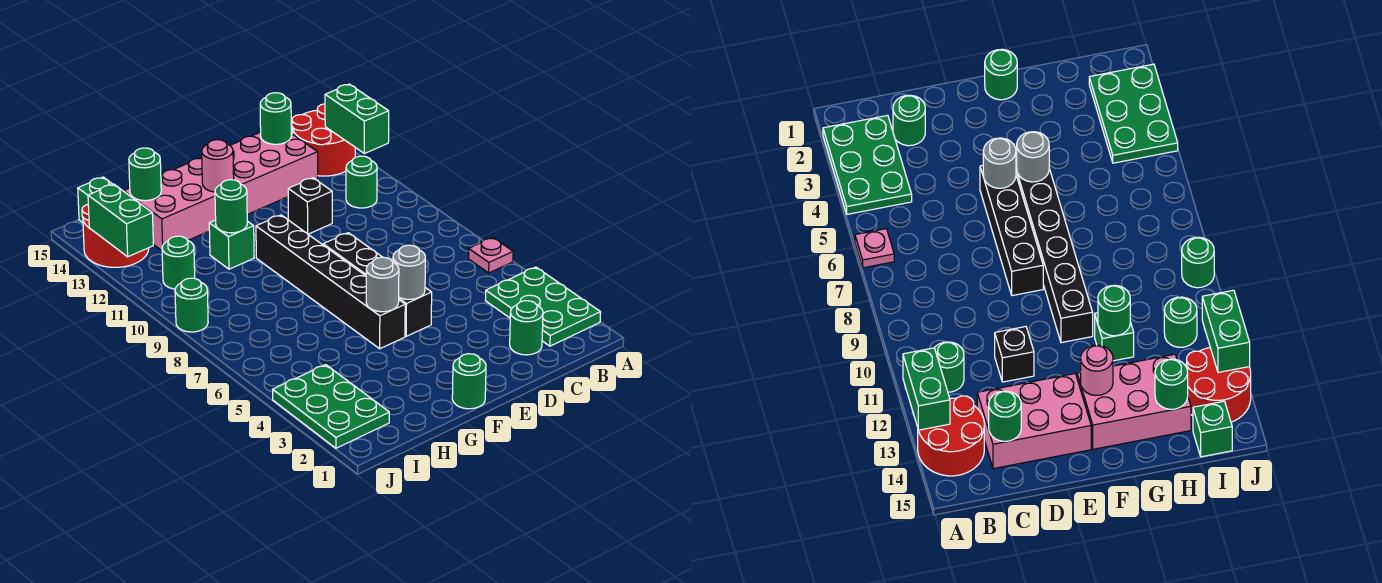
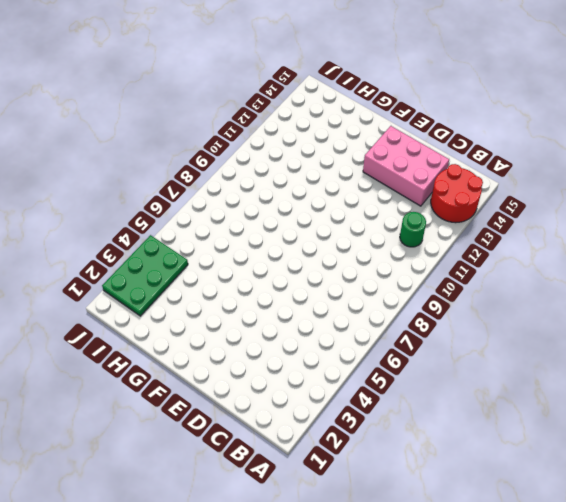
none -> green plate A2:B4 level 1
none -> pink plate A6 level 1
none -> green round brick C2 level 1

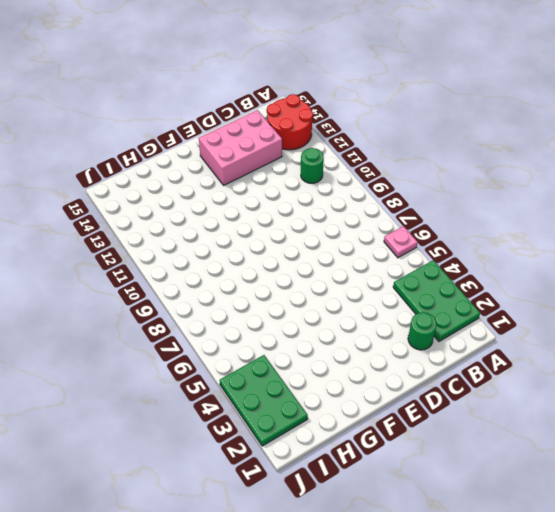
none -> black brick D11 level 1
none -> black brick E5:E8 level 1
none -> green round brick F1 level 1

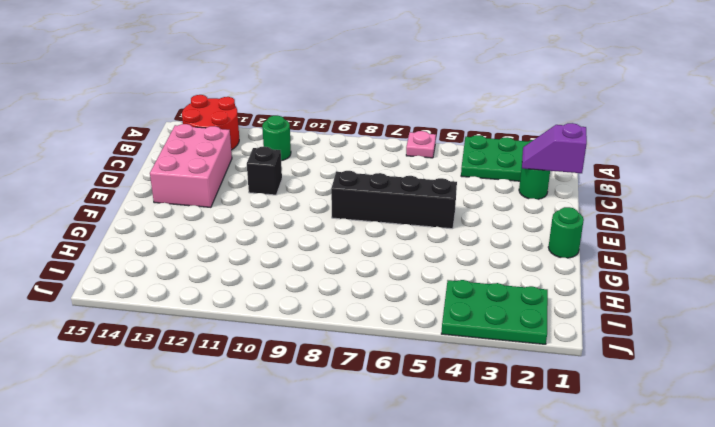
purple slope C1:C2 level 2 top 1 -> none
none -> black brick F5:F10 level 1
none -> pink brick F13:H14 level 1
none -> green brick G11 level 1

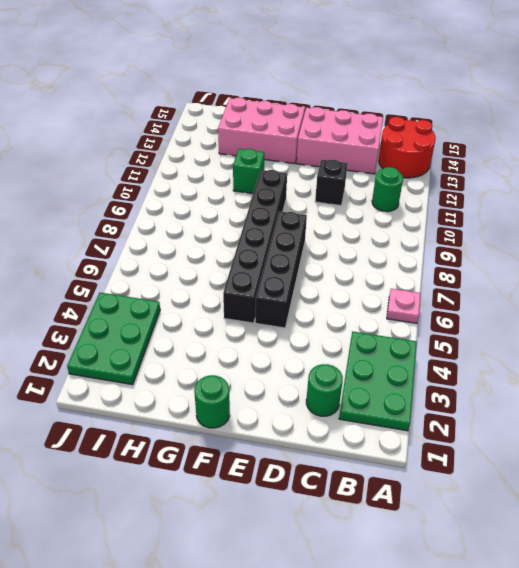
none -> green round brick I11 level 1
none -> red round brick I13:J14 level 1
none -> green brick I15 level 1

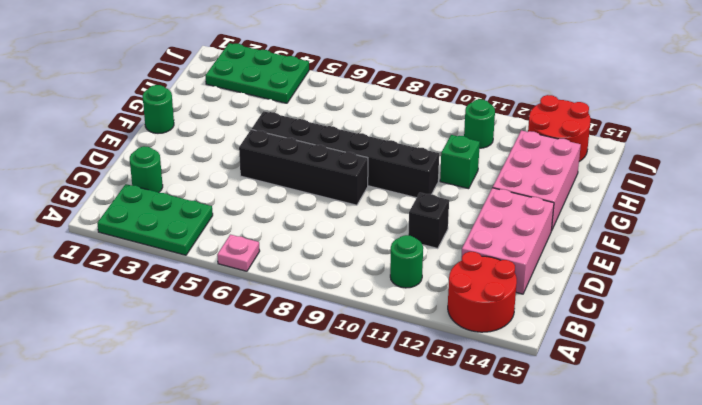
none -> green brick I15 level 1
none -> green round brick J9 level 1
none -> green brick A12:A13 level 2

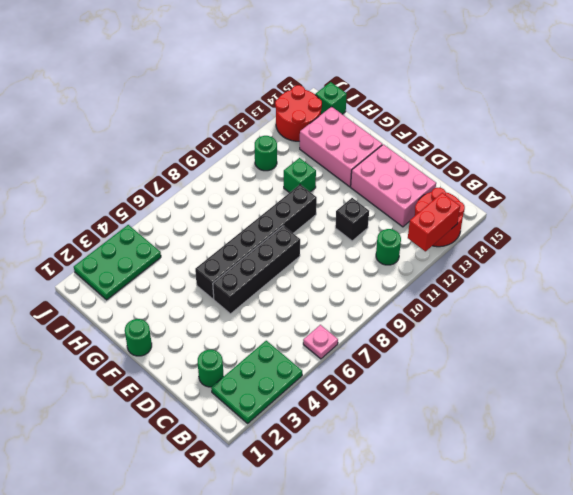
red brick A12:A13 level 2 -> green brick A12:A13 level 2
none -> green round brick J9 level 1
none -> green round brick C14 level 2
none -> grey round brick E5 level 2

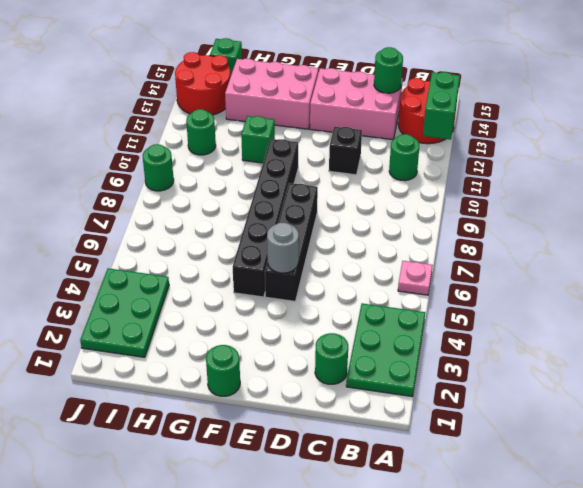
none -> grey round brick F5 level 2
none -> pink round brick F13 level 2
none -> green round brick G11 level 2

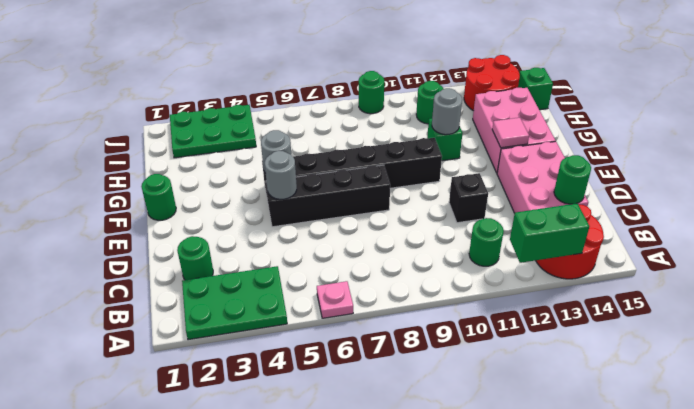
pink tile F13 level 2 -> pink round brick F13 level 2
grey round brick G11 level 2 -> green round brick G11 level 2
none -> green round brick H14 level 2
none -> green brick J12:J13 level 2

